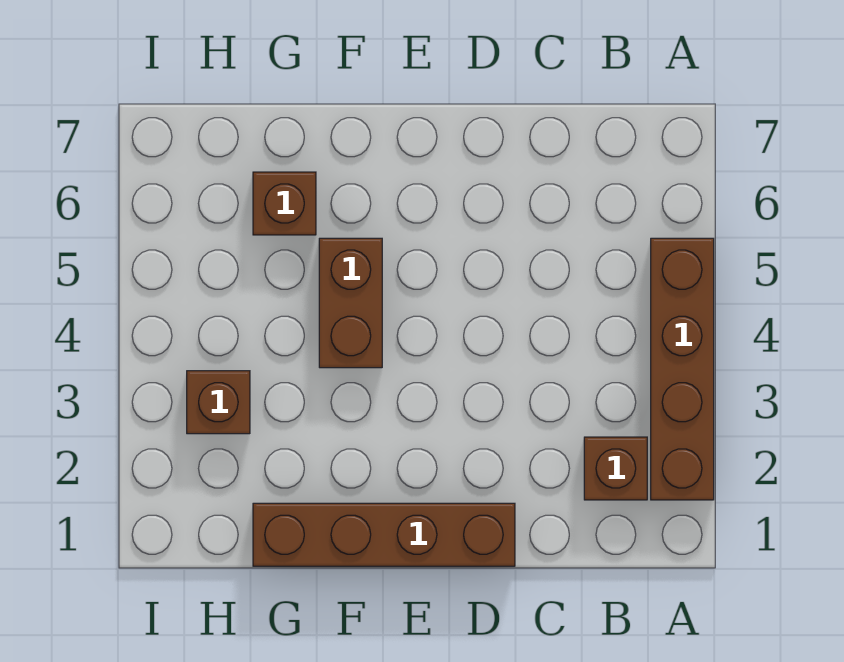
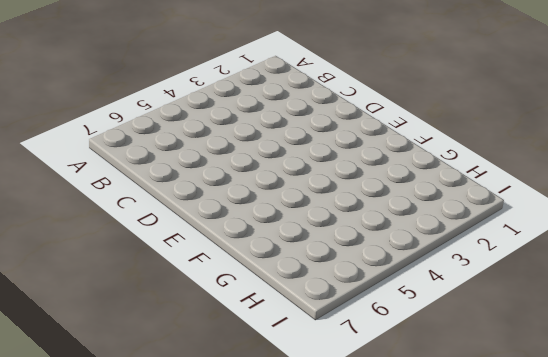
none -> brown brick A2:A5 level 1
none -> brown brick B2 level 1

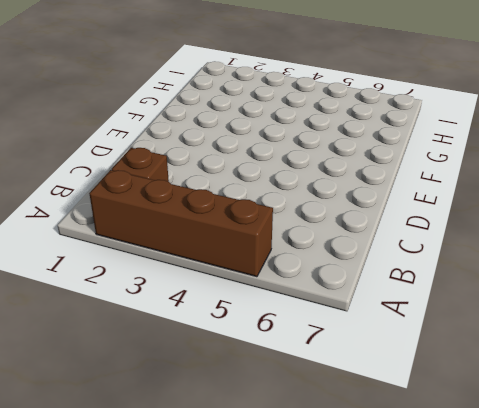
none -> brown brick D1:G1 level 1
none -> brown brick F4:F5 level 1

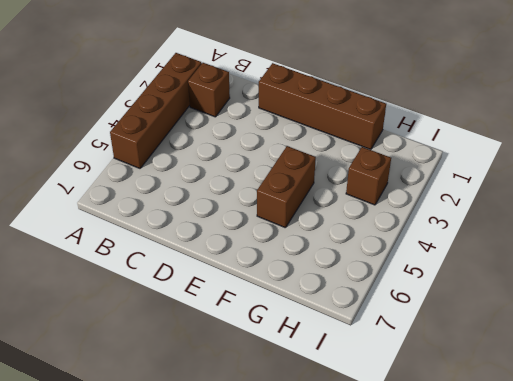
none -> brown brick G6 level 1

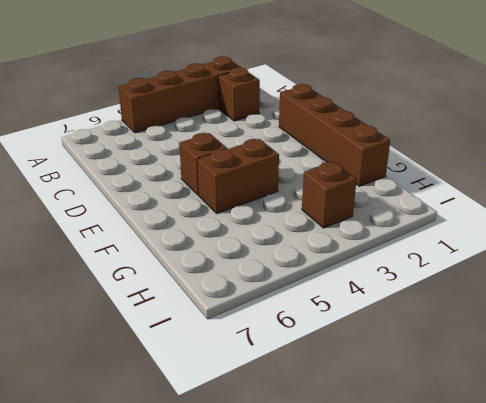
brown brick E5 level 1 -> brown brick G6 level 1

